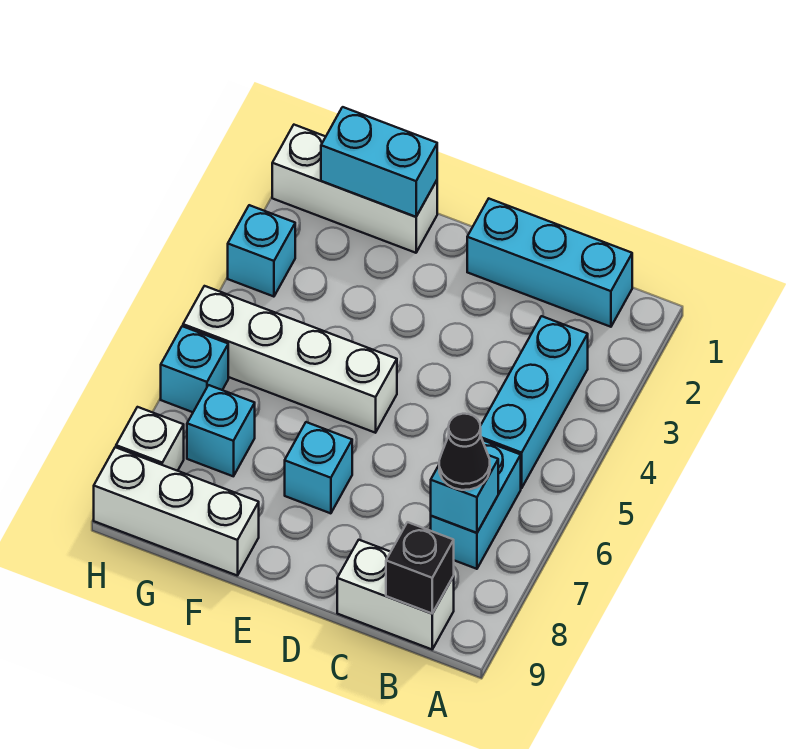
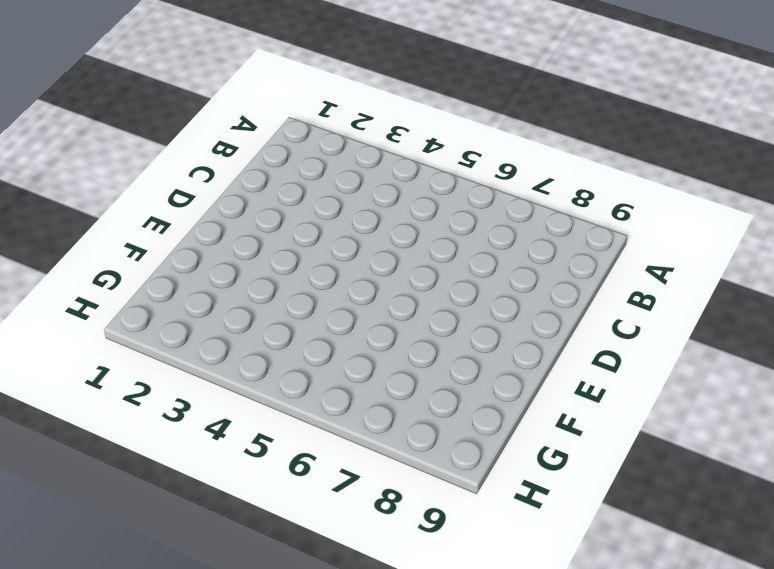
none -> cyan brick B1:D1 level 1
none -> cyan brick B3:B5 level 1
none -> cyan brick B6:B7 level 1

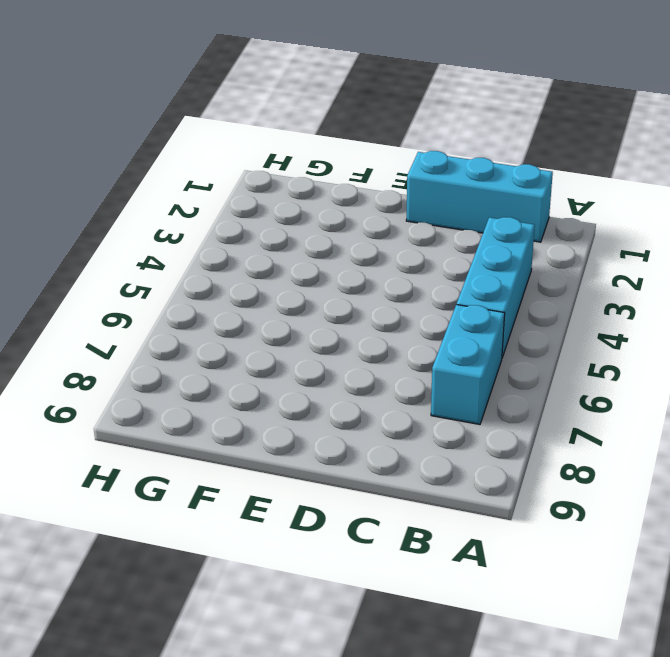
none -> white brick B9:C9 level 1
none -> white brick E5:H5 level 1
none -> cyan brick E7 level 1

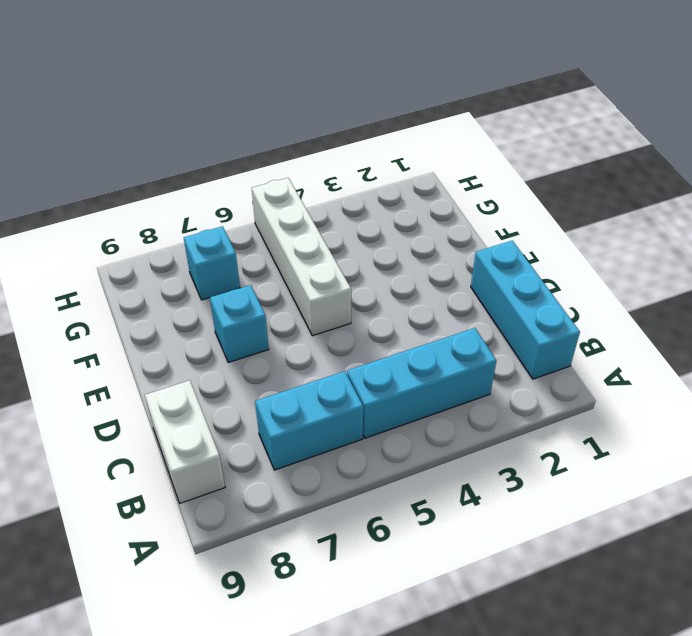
none -> white brick F1:H1 level 1
none -> white brick F9:H9 level 1
none -> cyan brick H3 level 1

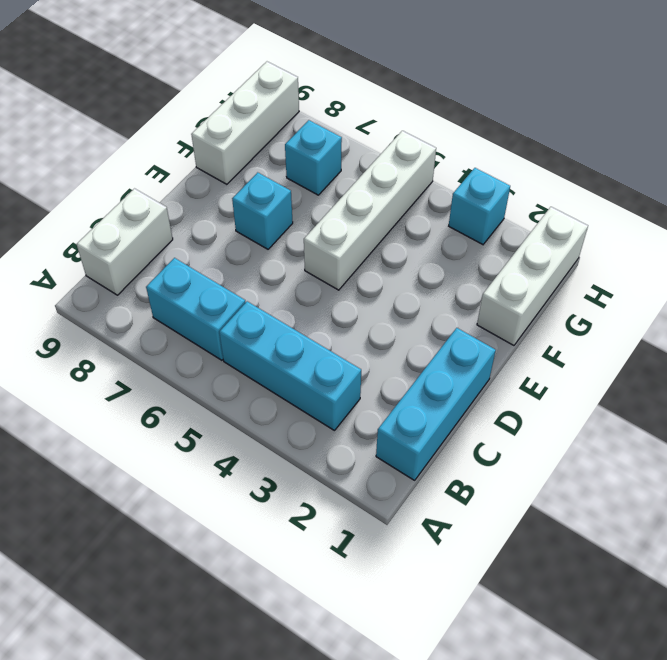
none -> cyan brick H6 level 1
none -> white brick H8 level 1
none -> cyan brick B7 level 2

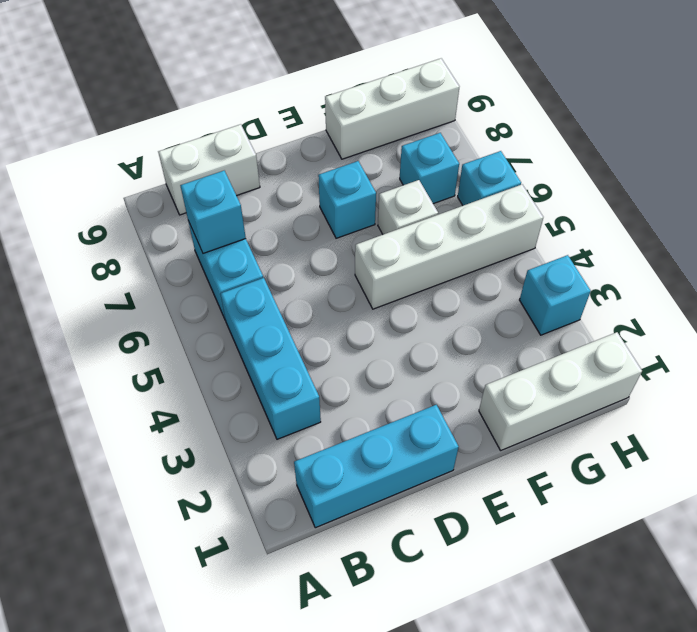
white brick F6 level 1 -> white brick H8 level 1
none -> black brick B9 level 2
none -> cyan brick F1:G1 level 2
none -> black cone B7 level 3

